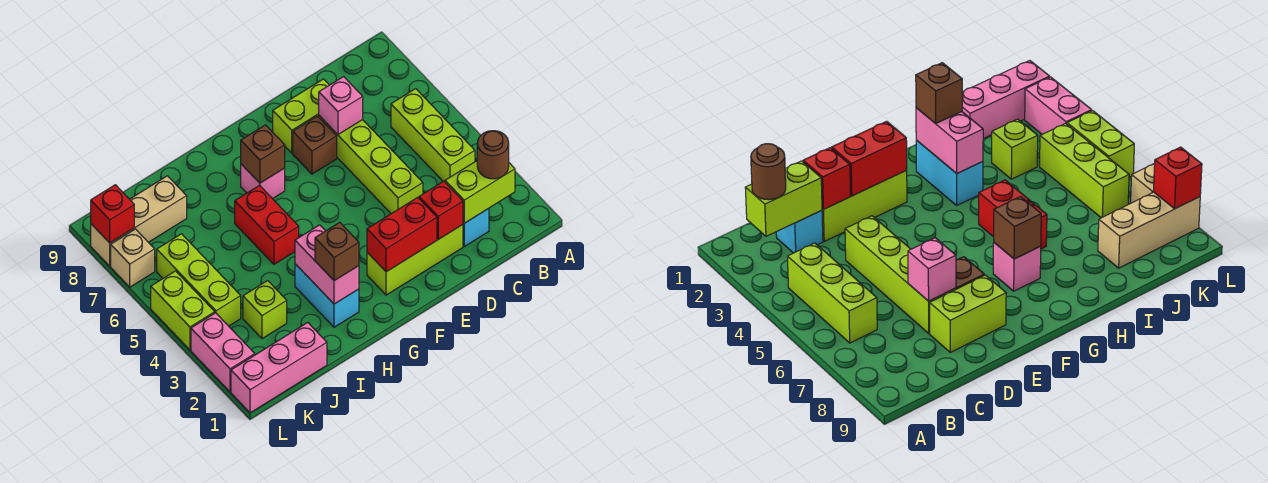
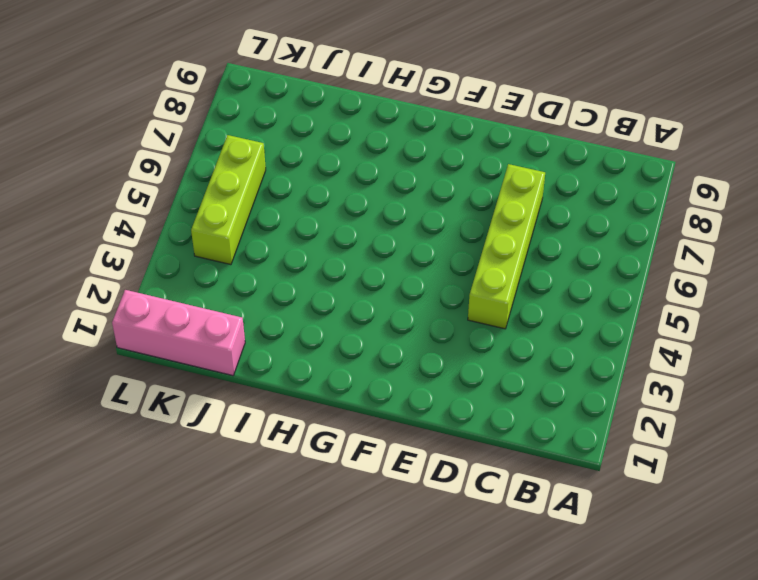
none -> lime brick B4:B6 level 1
none -> cyan brick C2 level 1
none -> lime brick D2:F2 level 1

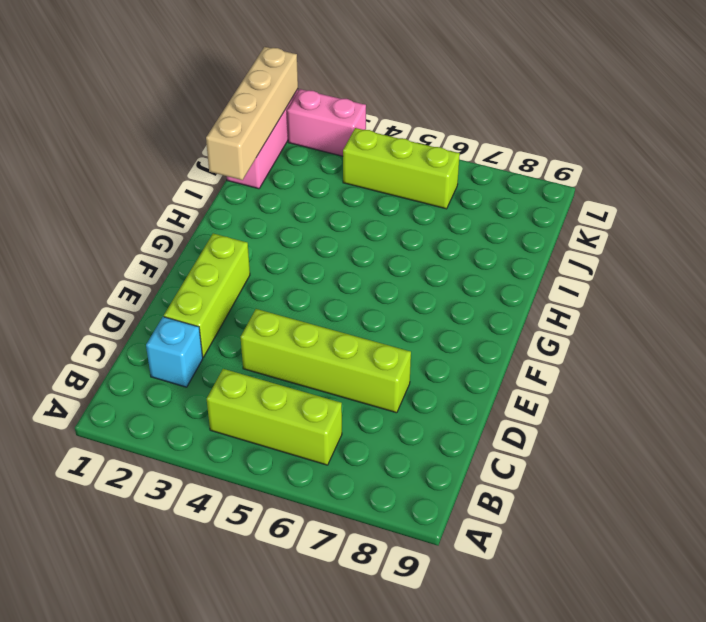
tan brick I1:L1 level 2 -> none
none -> lime brick D8:E8 level 1
none -> brown brick E7 level 1
none -> pink brick G7 level 1

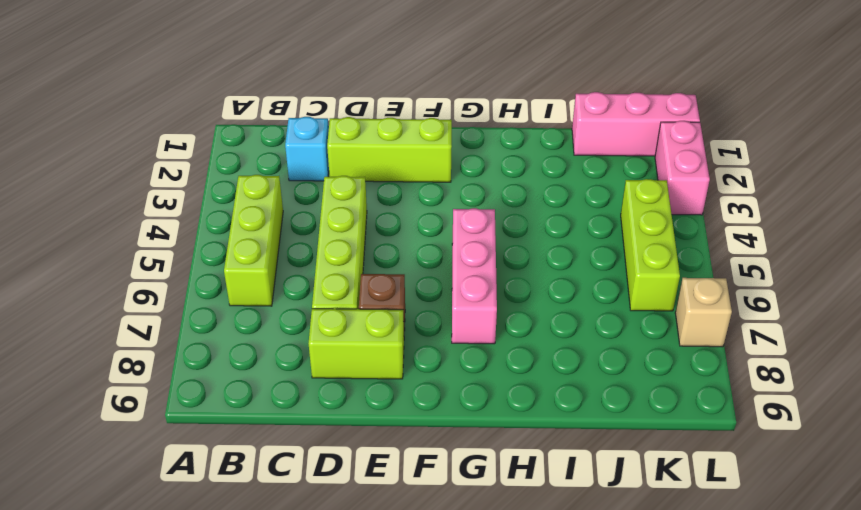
pink brick G5:G7 level 1 -> pink brick G7 level 1
none -> cyan brick H2:H3 level 1
none -> red brick H5:H6 level 1
none -> lime brick J3 level 1

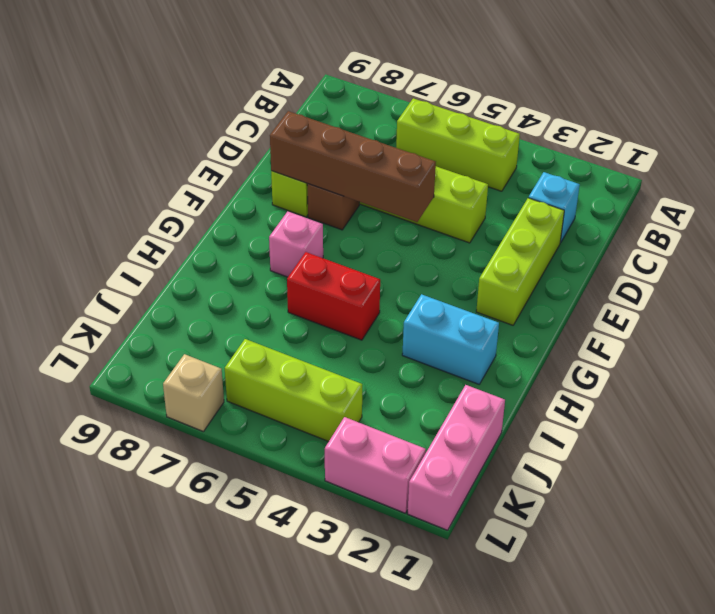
brown brick E5:E8 level 2 -> none
none -> lime brick J3 level 1
none -> tan brick J8:L8 level 1
none -> lime brick L4:L5 level 1

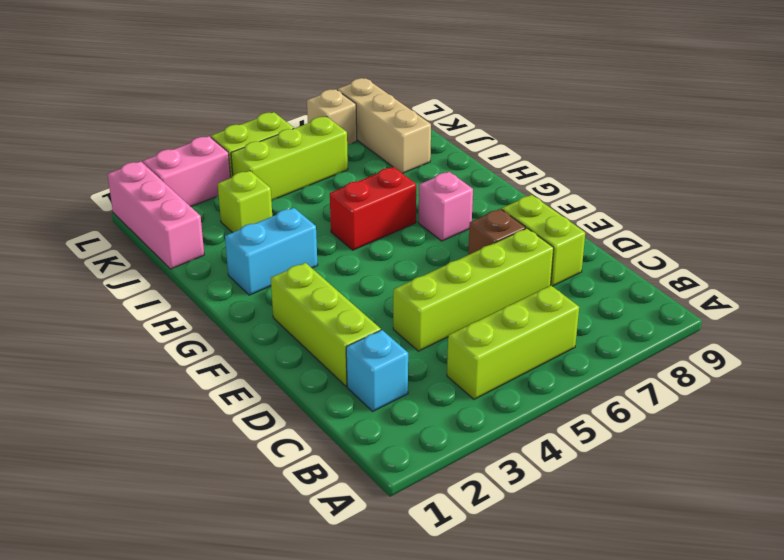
none -> lime brick B2:C2 level 2
none -> red brick D2 level 2
none -> pink brick D7 level 2

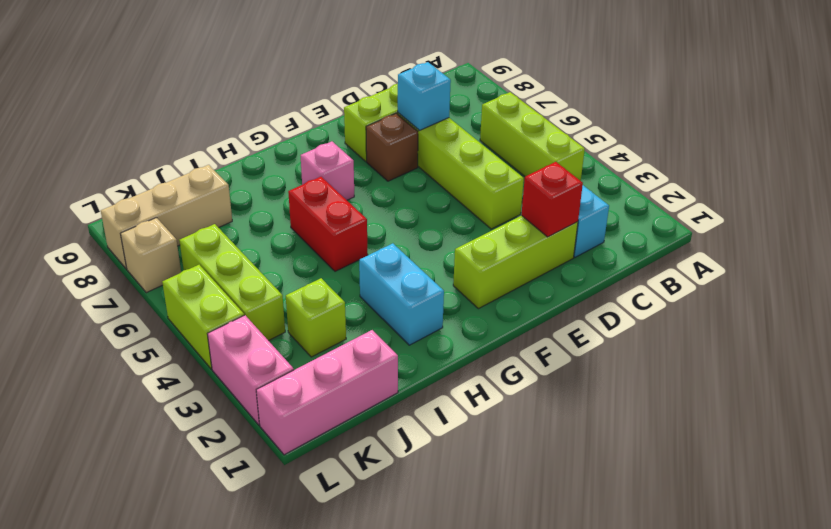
cyan brick D7 level 2 -> pink brick D7 level 2
none -> lime brick B2:C2 level 2
none -> red brick E2:F2 level 2
none -> brown brick G7 level 2

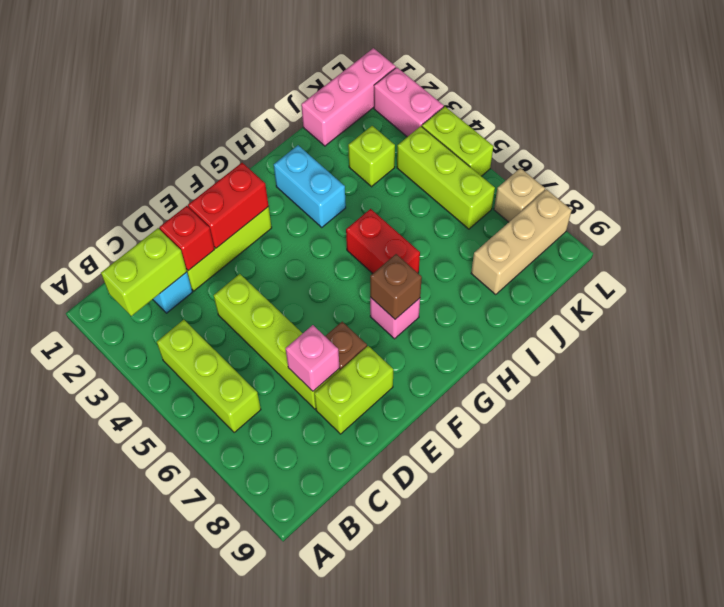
none -> pink brick H2:H3 level 2
none -> red brick L8 level 2
none -> brown round brick B2 level 3

